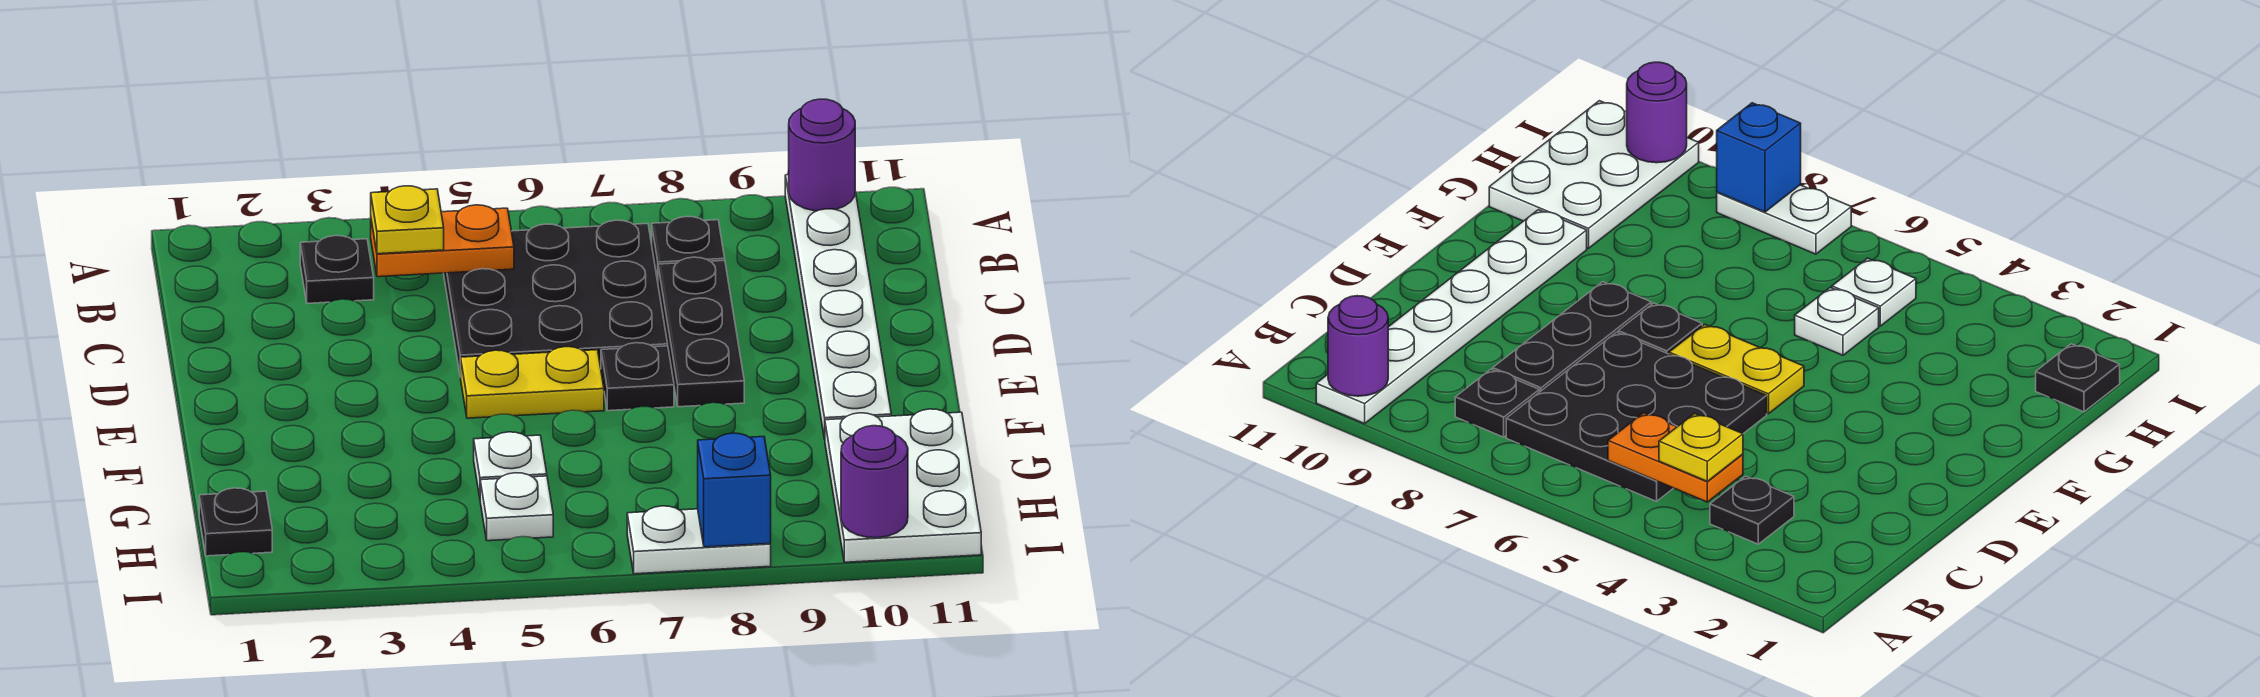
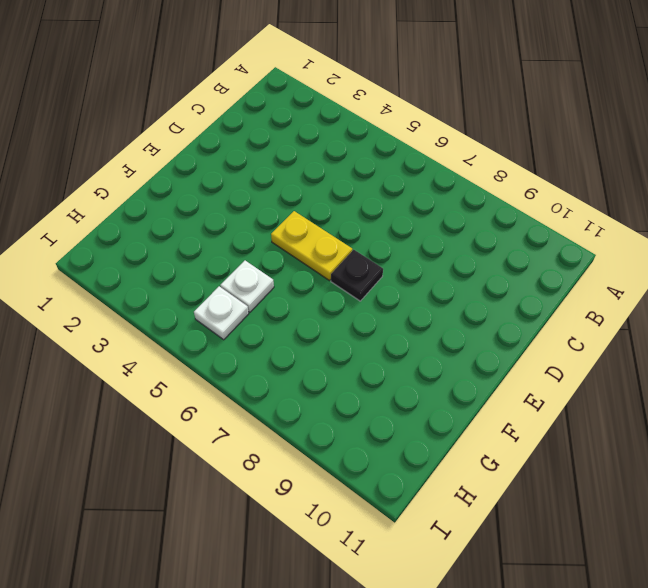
none -> white plate A10:F10 level 1
none -> black plate B3 level 1
none -> black plate B5:D7 level 1

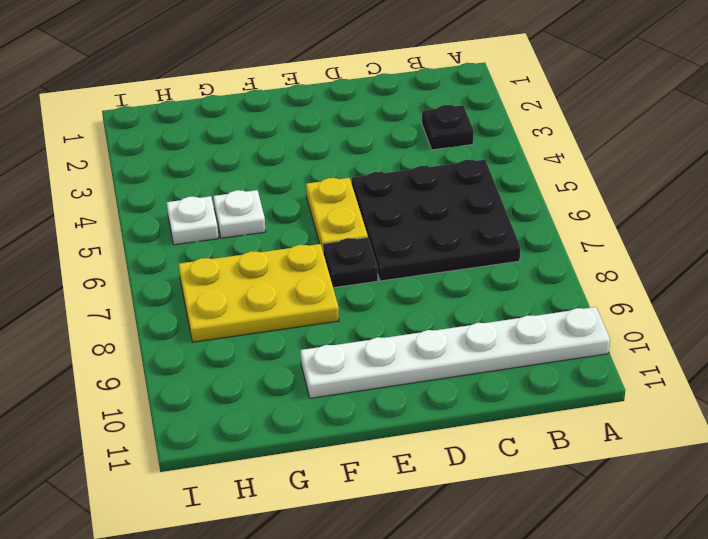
yellow plate F7:H8 level 1 -> none
none -> black plate B8 level 1
none -> black plate C8:E8 level 1
none -> white plate G10:I11 level 1

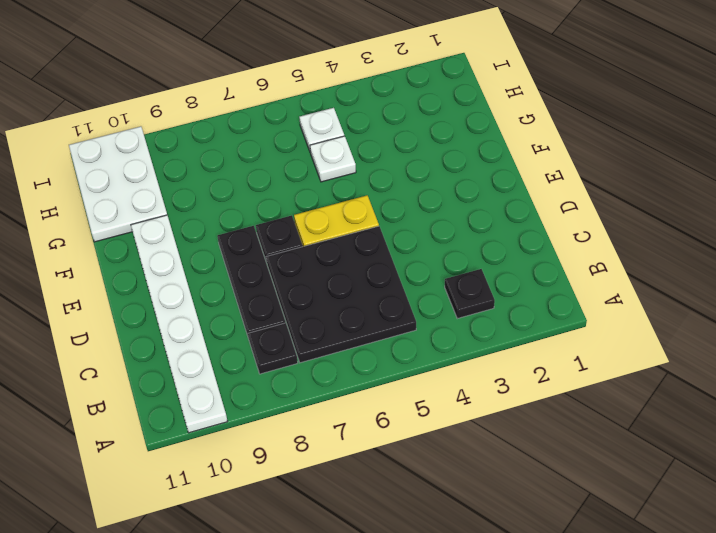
none -> black plate H1 level 1
none -> white plate I7:I8 level 1
none -> purple round brick A10 level 2

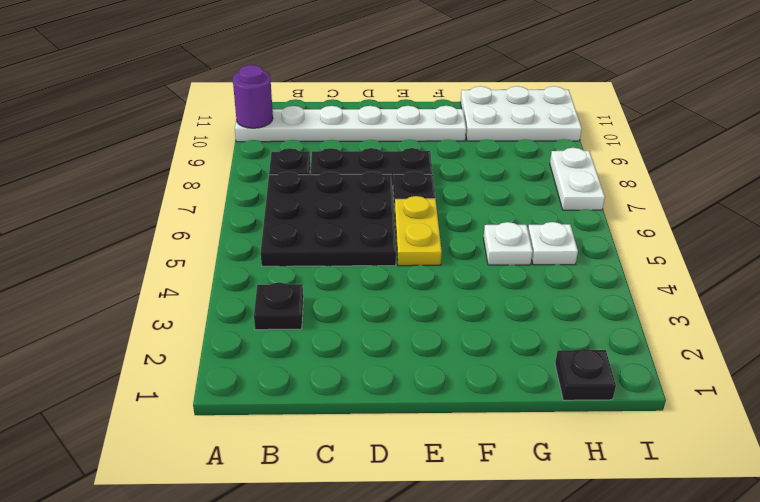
none -> orange plate B4:B5 level 2
none -> blue brick I8 level 2
none -> purple round brick I10 level 2

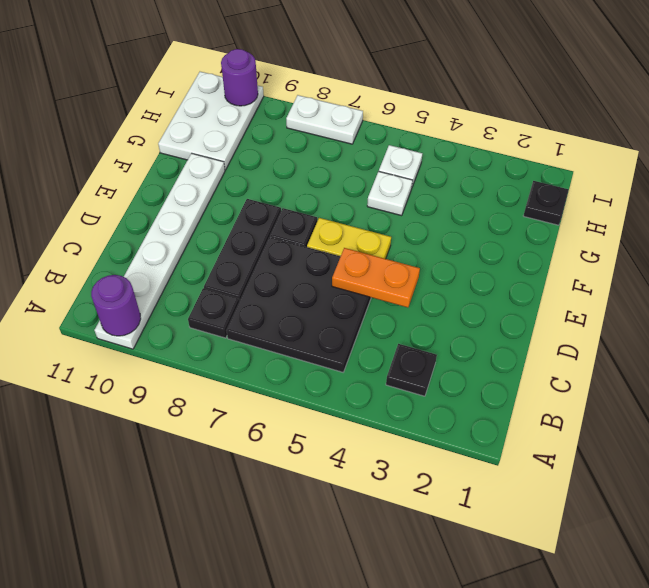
orange plate D4:D5 level 2 -> orange plate B4:B5 level 2
none -> blue brick I8 level 2
none -> yellow plate B4 level 3

